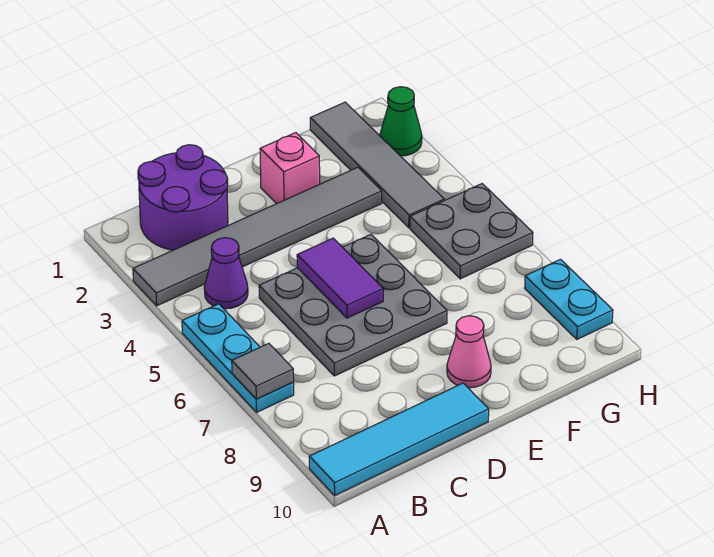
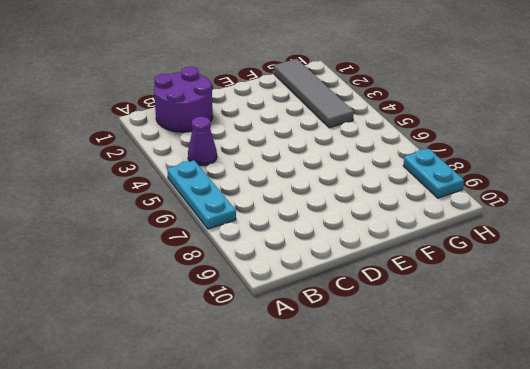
none -> grey tile A3:F3 level 1
none -> cyan tile A10:D10 level 1
none -> grey plate C5:E7 level 1

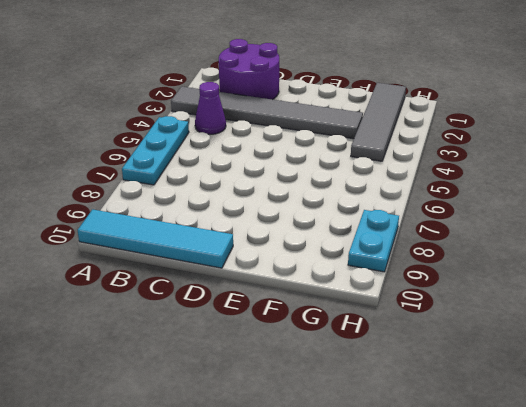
none -> grey plate C5:E7 level 1
none -> pink brick E2 level 1
none -> pink cone E9 level 1

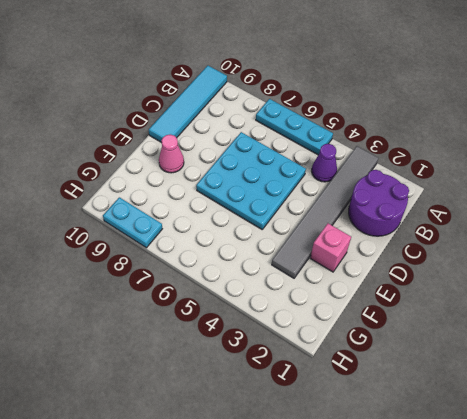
cyan plate C5:E7 level 1 -> grey plate C5:E7 level 1
none -> grey tile G1:G4 level 1
none -> grey plate G5:H6 level 1
none -> green cone H2 level 1

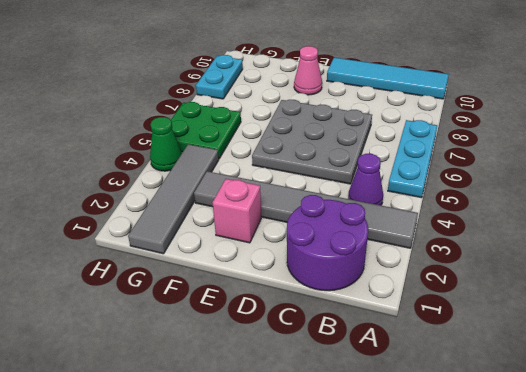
green plate G5:H6 level 1 -> grey plate G5:H6 level 1
green cone H4 level 1 -> green cone H2 level 1
none -> grey tile A7 level 2
none -> purple tile D5:D6 level 2

